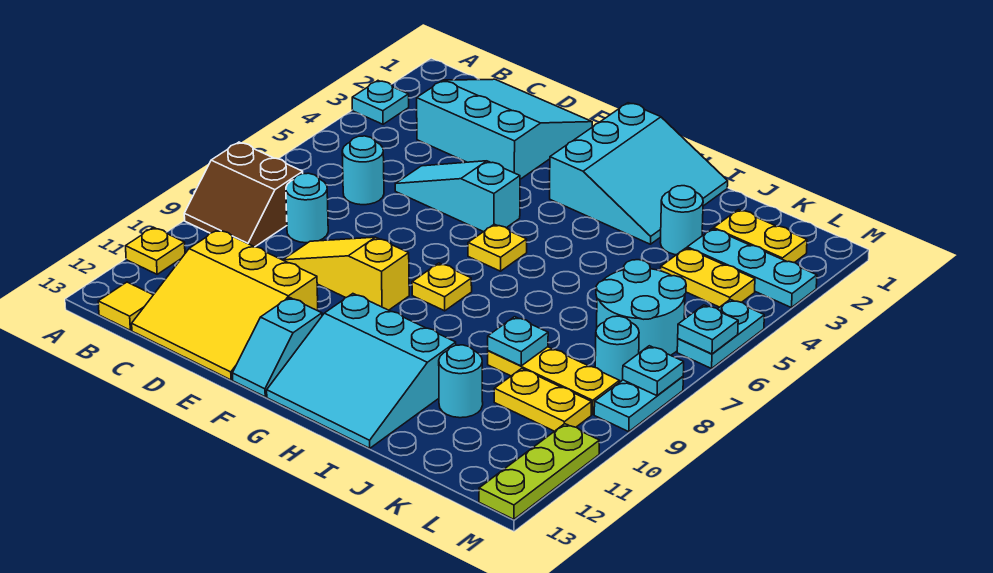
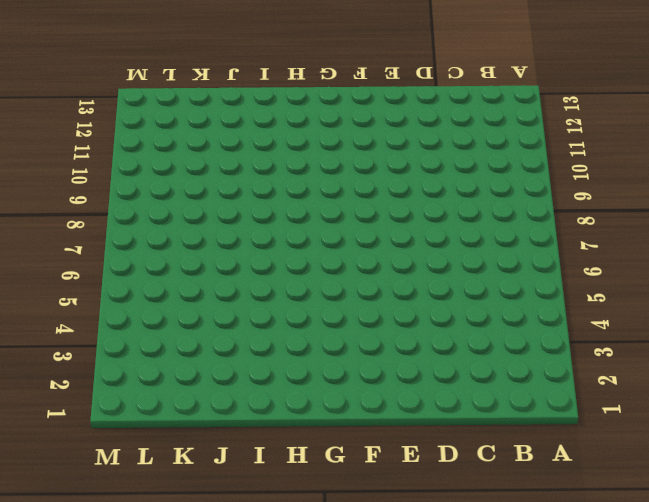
none -> cyan plate A3 level 1
none -> brown slope A8:B9 level 1 top 8
none -> yellow plate A11 level 1
none -> yellow tile B13 level 1

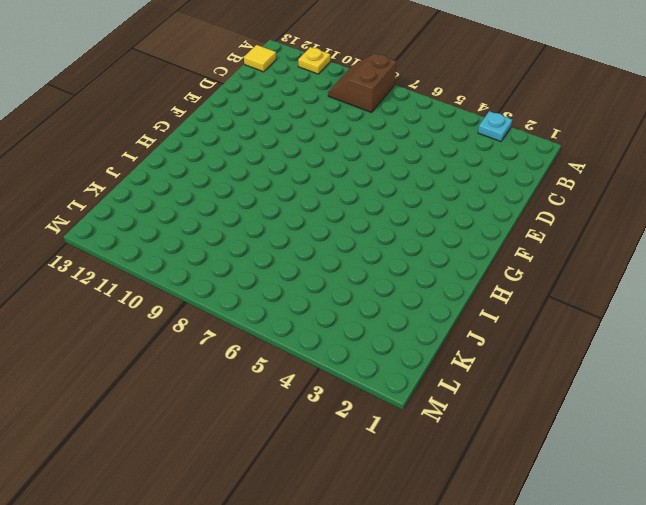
none -> cyan slope C1:E3 level 1 top 3
none -> cyan round brick C6 level 1
none -> cyan round brick C8 level 1
none -> yellow slope C11:E13 level 1 top 11

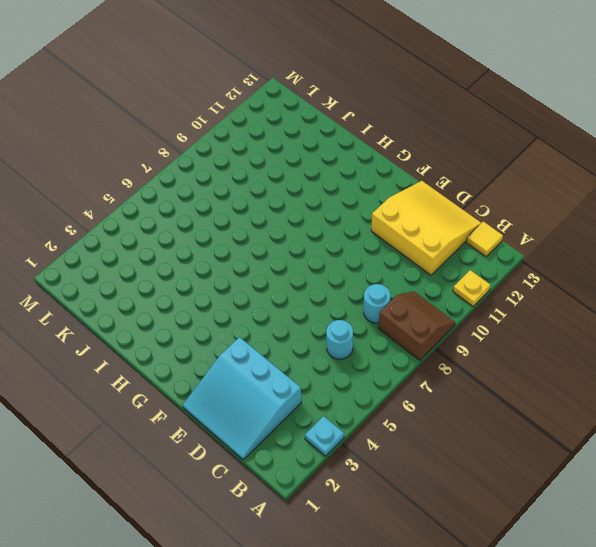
none -> cyan slope D5:F5 level 1 top F
none -> yellow slope D9:F9 level 1 top F
none -> cyan slope F12:F13 level 1 top 12
none -> cyan slope G1:I3 level 1 top G

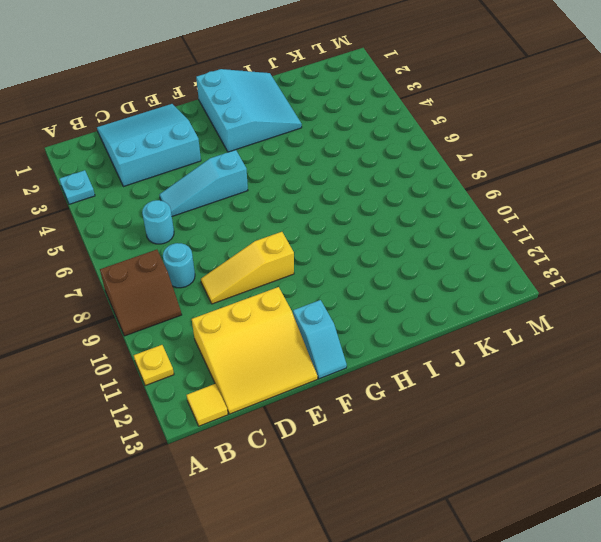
none -> yellow plate G6 level 1
none -> yellow plate G8 level 1
none -> cyan slope G11:I13 level 1 top 11
none -> cyan round brick J3 level 1

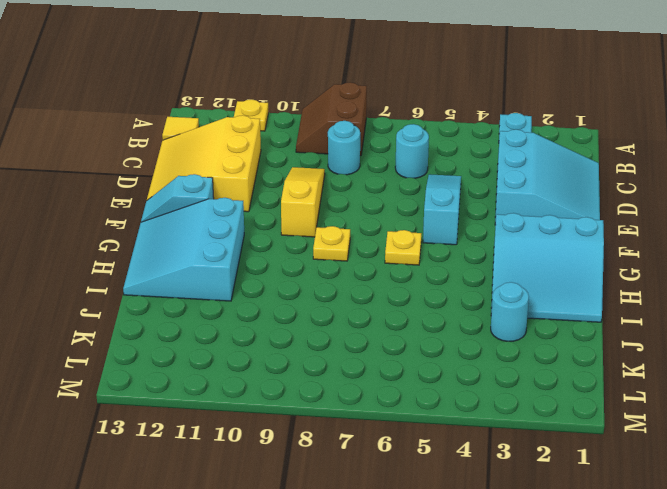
none -> yellow plate J9:L9 level 1
none -> cyan round brick J11 level 1
none -> yellow plate K2:L2 level 1
none -> cyan plate K3:M3 level 1

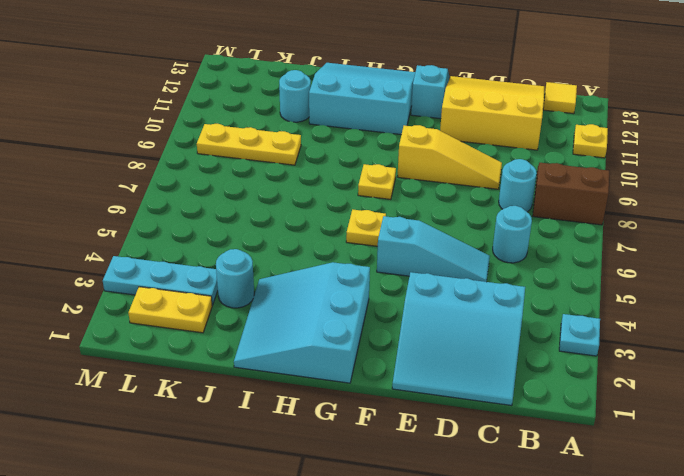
none -> yellow plate K4:L4 level 1
none -> cyan round brick K6:L7 level 1
none -> yellow plate K10:L10 level 1
none -> cyan round brick L8 level 1

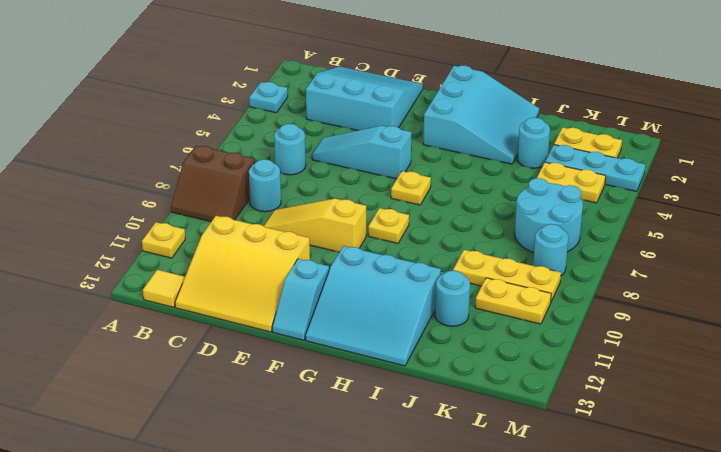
none -> cyan plate M5:M6 level 1
none -> cyan plate M8:M9 level 1
none -> lime plate M11:M13 level 1
none -> cyan plate J9 level 2

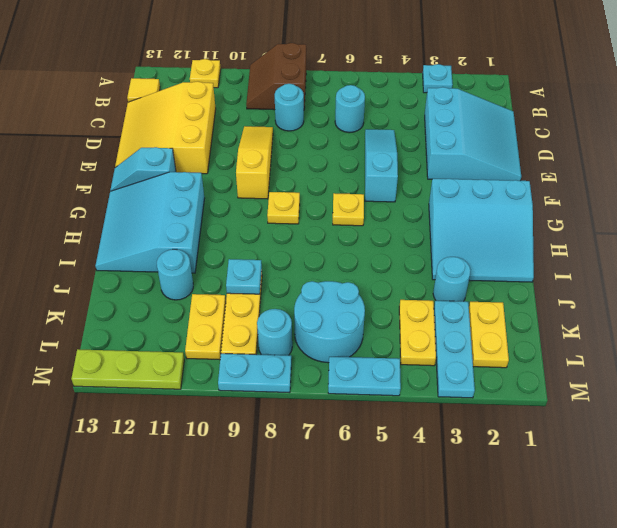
none -> cyan plate M6 level 2
none -> cyan plate M8 level 2

